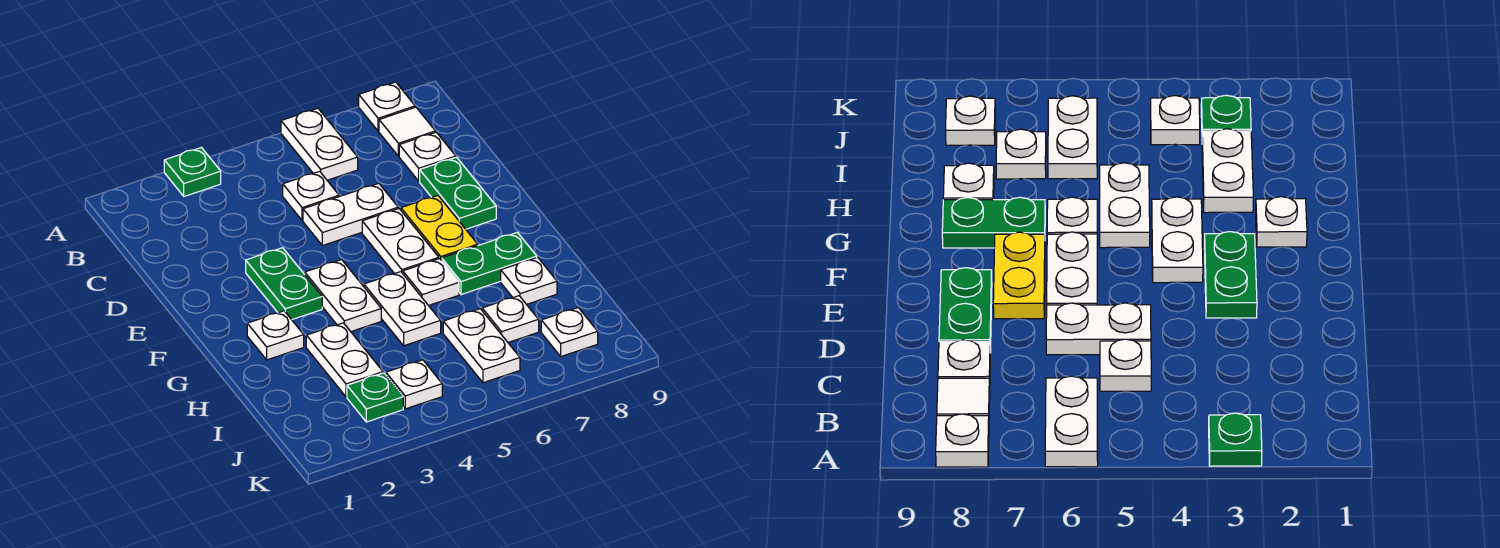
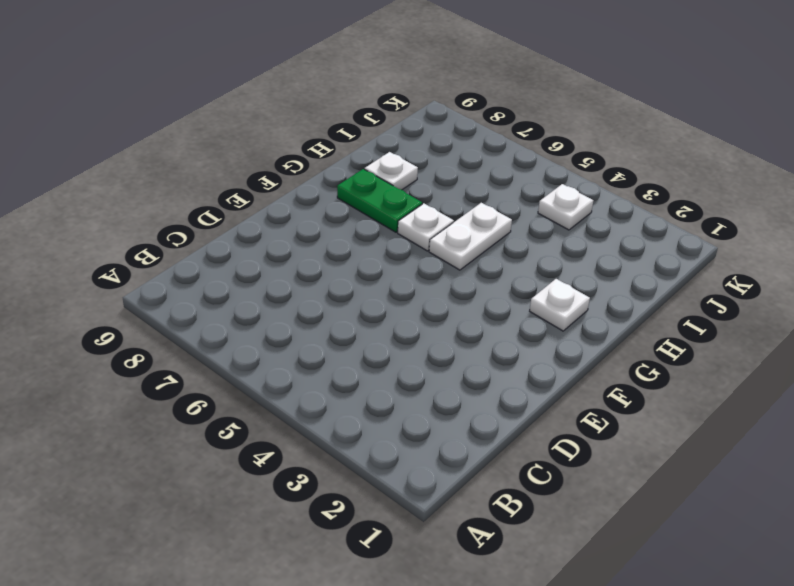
none -> green plate A3 level 1
none -> white plate A6:B6 level 1
none -> white plate A8 level 1

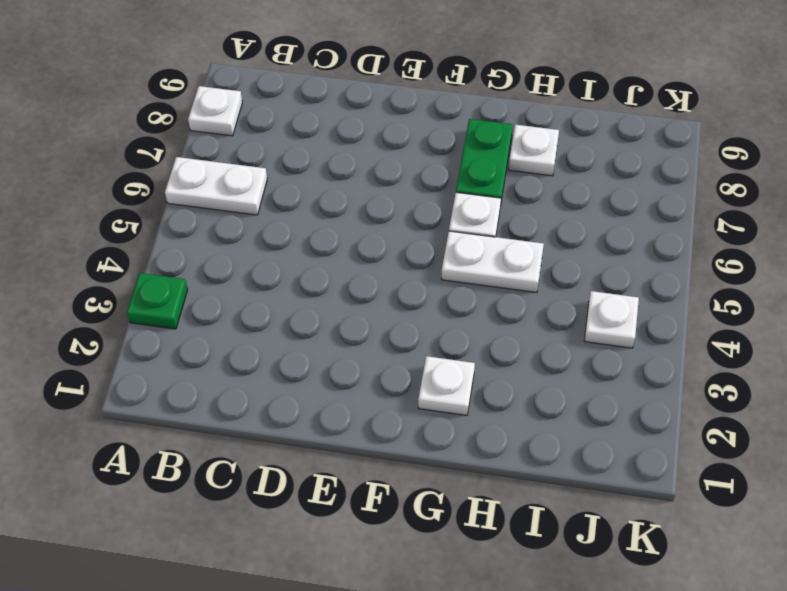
none -> white tile B8 level 1
none -> white plate C5 level 1
none -> white plate C8 level 1

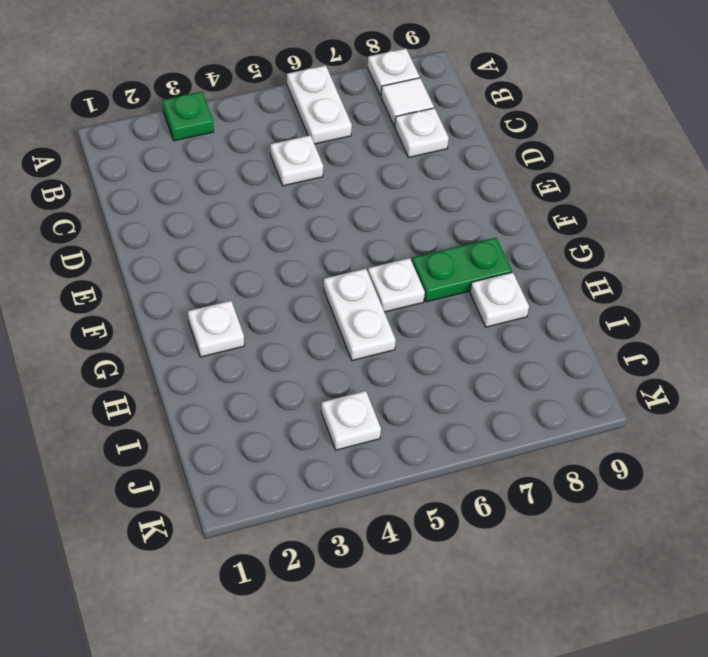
none -> white plate D5:D6 level 1
none -> green plate D8:E8 level 1
none -> green plate E3:F3 level 1

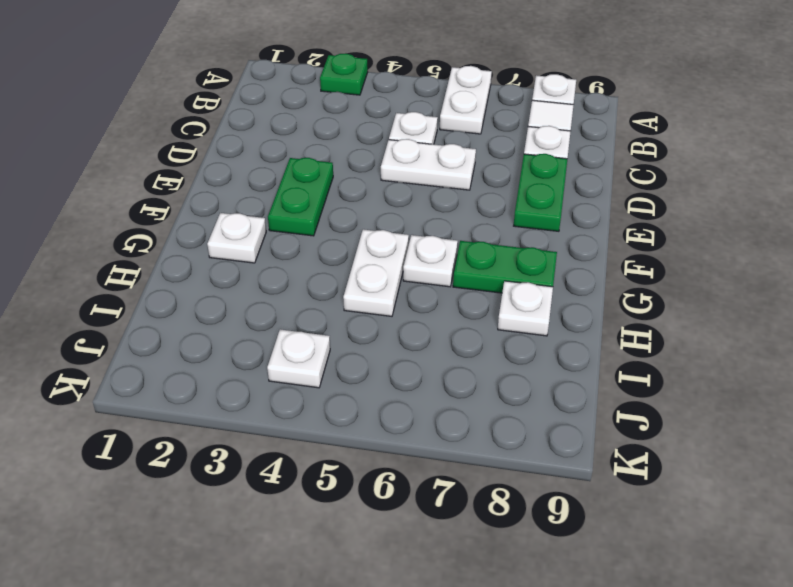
none -> white plate E6:F6 level 1
none -> yellow plate E7:F7 level 1
none -> white plate F4:G4 level 1

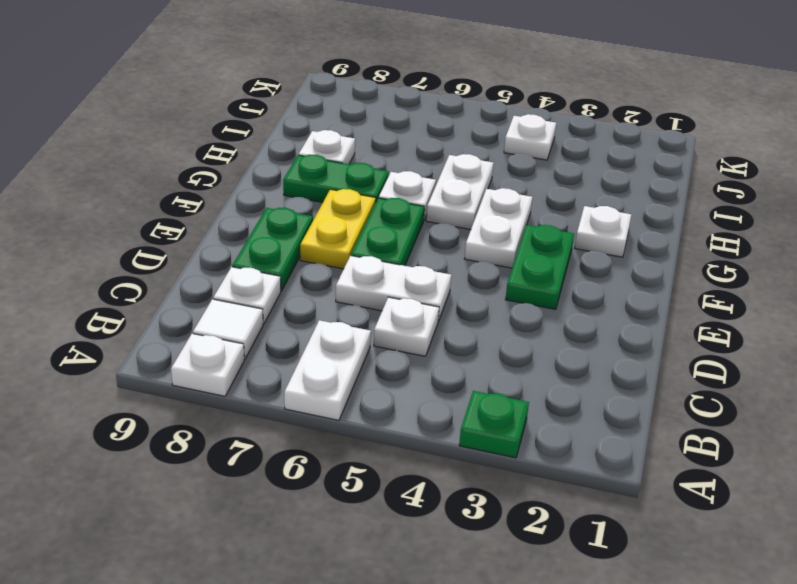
green plate E6:F6 level 1 -> white plate E6:F6 level 1
none -> white plate H3:I3 level 1
none -> white plate I6:J6 level 1
none -> white plate I7 level 1

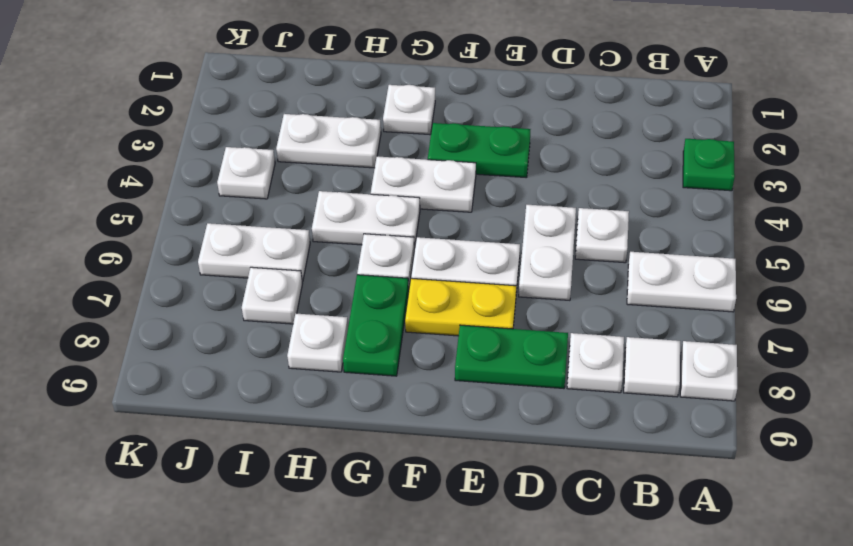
none -> green plate J3 level 1
none -> white plate J8 level 1

